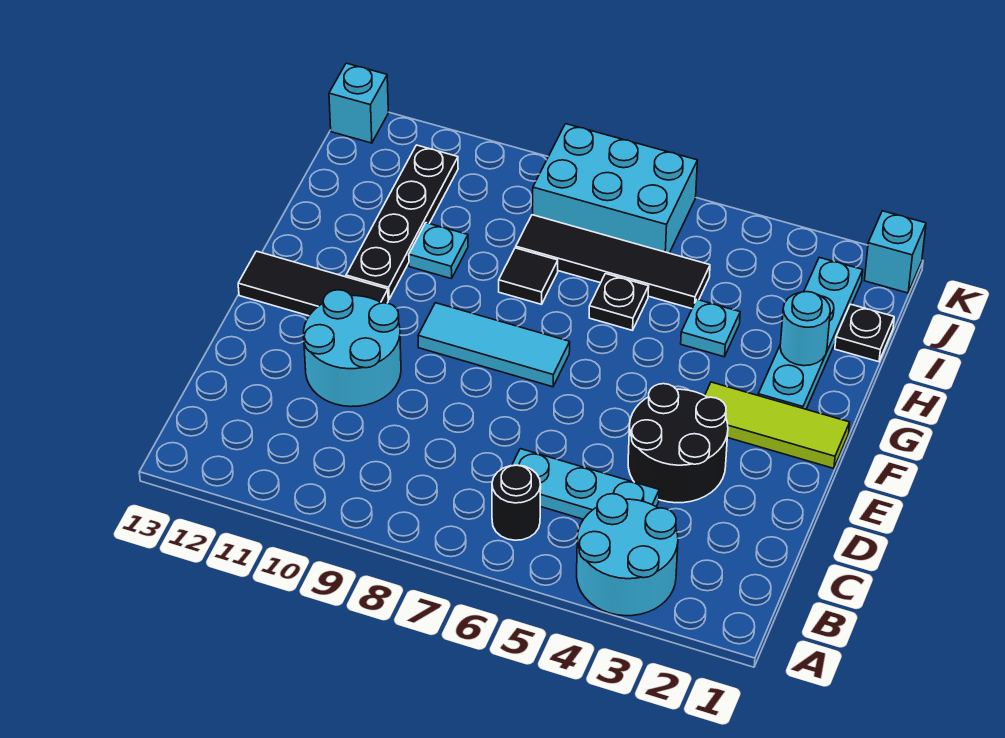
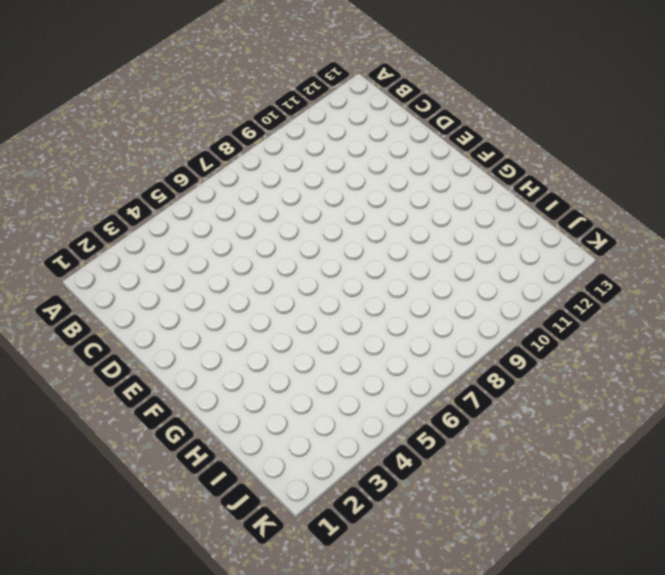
none -> cyan round brick A3:B4 level 1
none -> black round brick B6 level 1
none -> cyan plate C4:C6 level 1

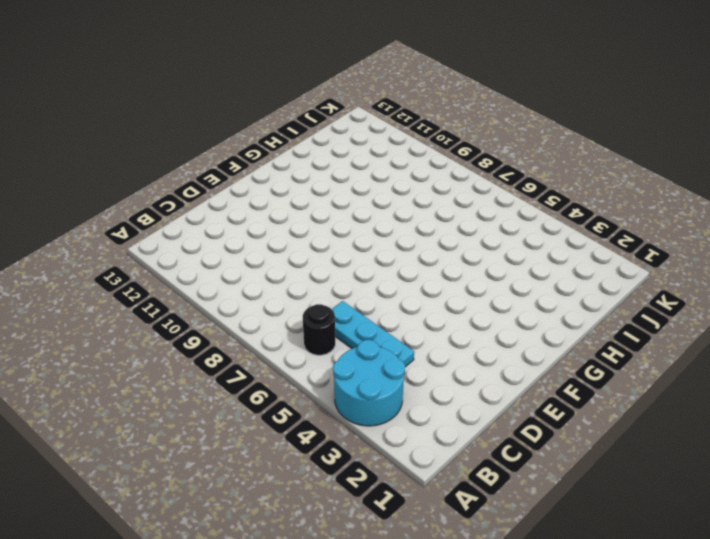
none -> black round brick D3:E4 level 1
none -> cyan round brick D10:E11 level 1
none -> lime tile F1:F3 level 1

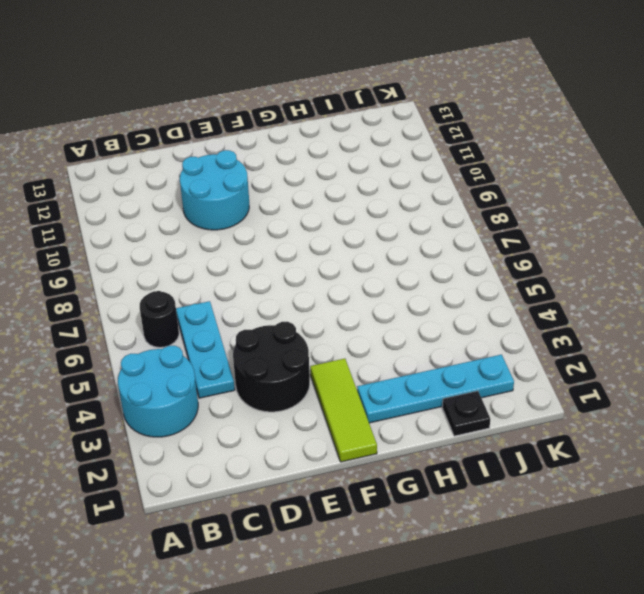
none -> cyan tile F7:F9 level 1
none -> black tile F11:F13 level 1
none -> black plate G11:J11 level 1

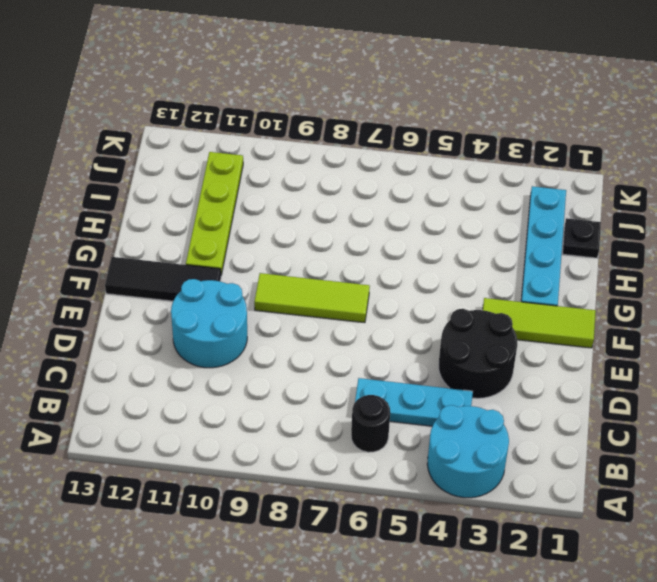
lime tile F7:F9 level 1 -> cyan tile F7:F9 level 1
lime plate G11:J11 level 1 -> black plate G11:J11 level 1
none -> cyan plate H4 level 1
none -> black plate H6 level 1
none -> black tile H8 level 1

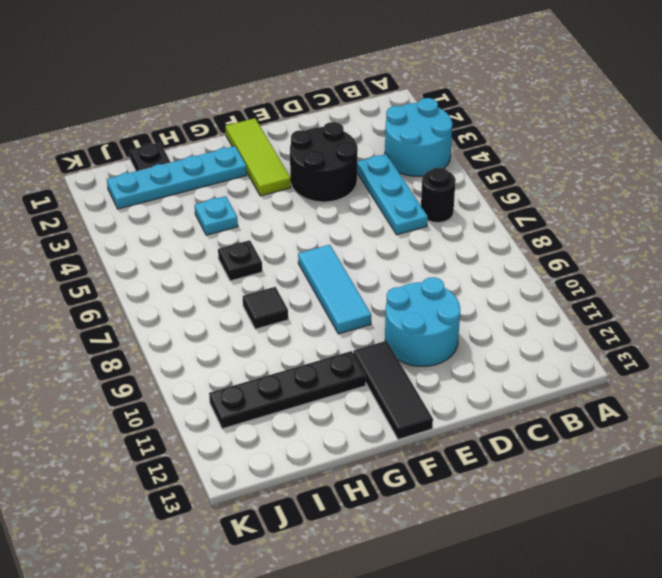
none -> cyan plate H10 level 1
none -> black tile I5:I8 level 1
none -> cyan brick J6:K8 level 1

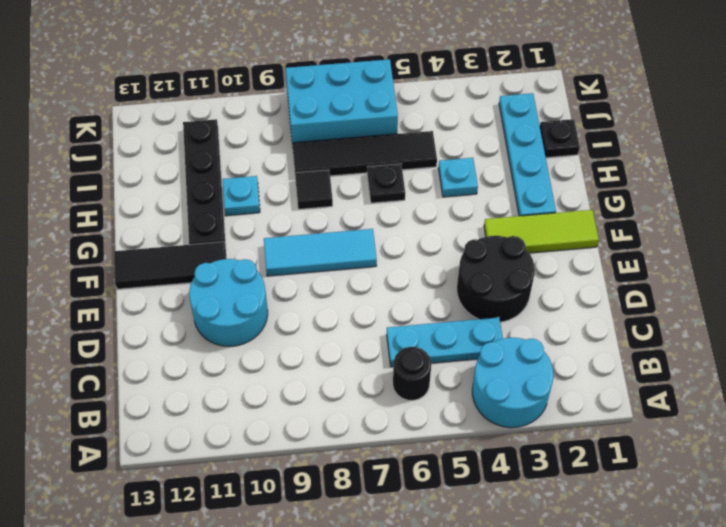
none -> cyan brick K1 level 1
none -> cyan brick K13 level 1
none -> cyan round brick H2 level 2

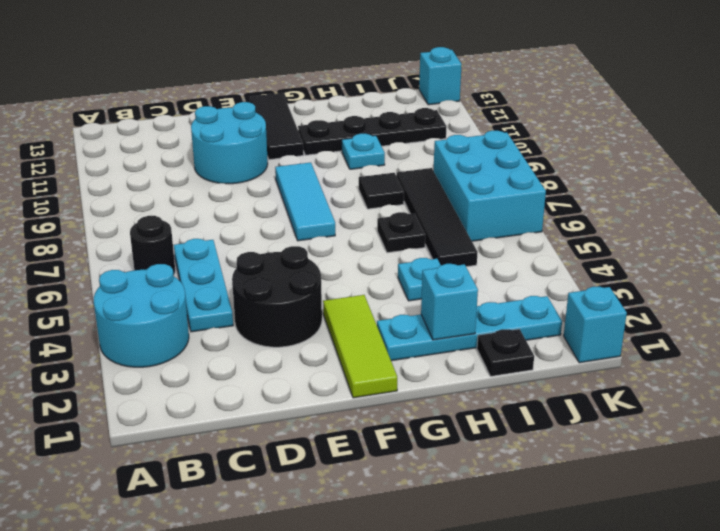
cyan brick H2 level 2 -> cyan round brick H2 level 2

